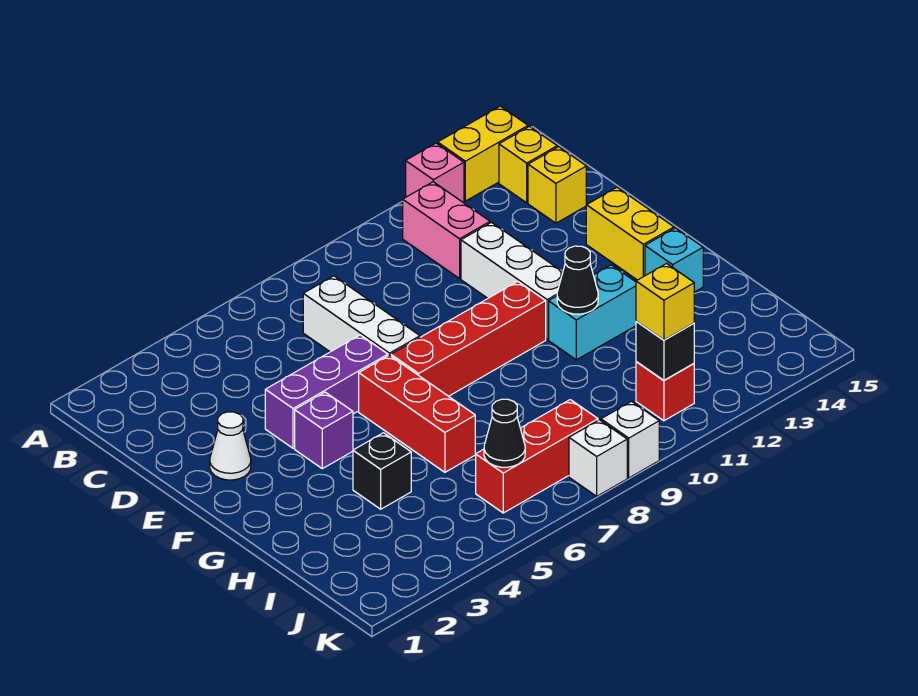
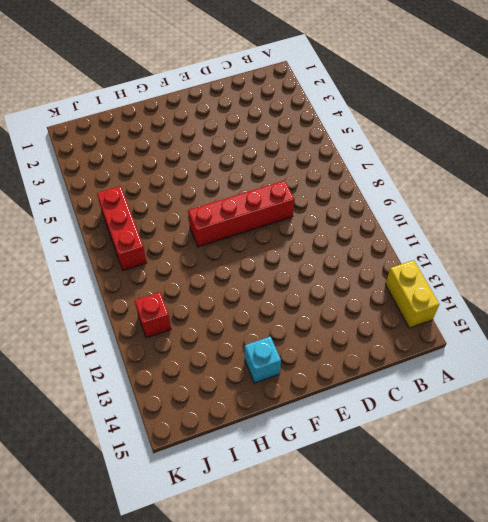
red brick D8:G8 level 1 -> red brick F7:F10 level 1
none -> pink brick A12 level 1
none -> pink brick B11:C11 level 1
none -> yellow brick B14 level 1

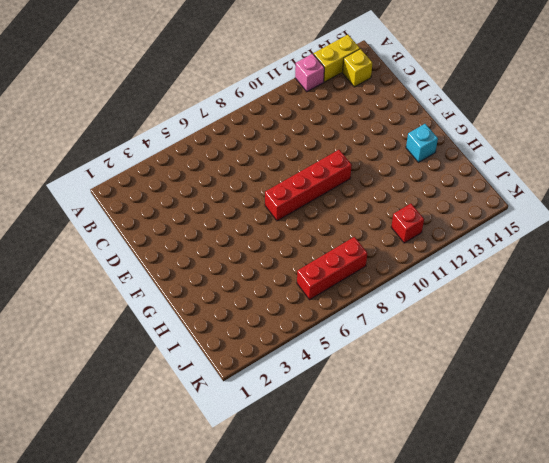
none -> pink brick B11:C11 level 1
none -> white brick C7:E7 level 1
none -> yellow brick C14 level 1

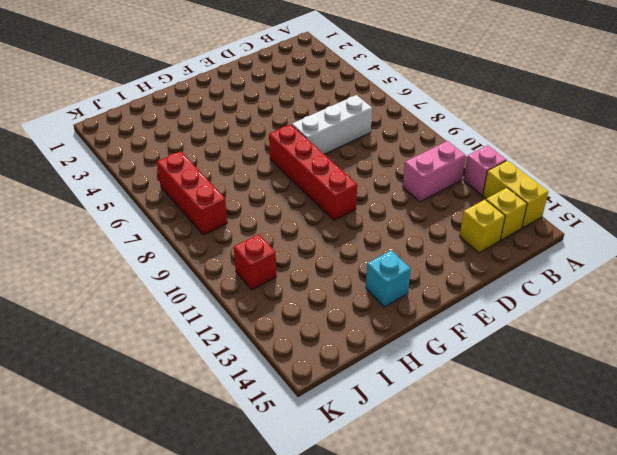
none -> white brick D11:F11 level 1
none -> white cone E2 level 1
none -> purple brick E4:E6 level 1

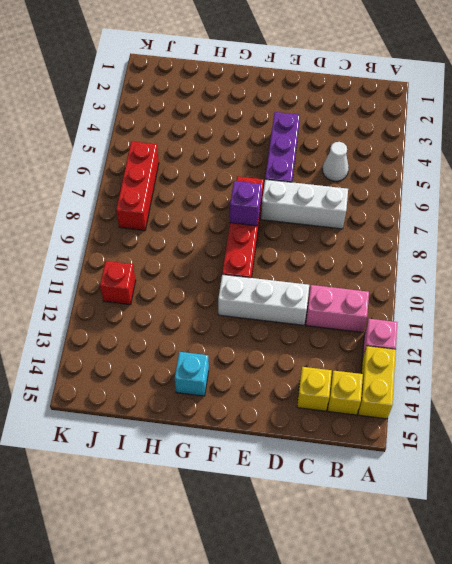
white cone C5 level 1 -> white cone E2 level 1
purple brick F8 level 2 -> purple brick F4 level 1
none -> yellow brick E14:F14 level 1
none -> red brick F6:H6 level 1
none -> cyan brick G11:G12 level 1

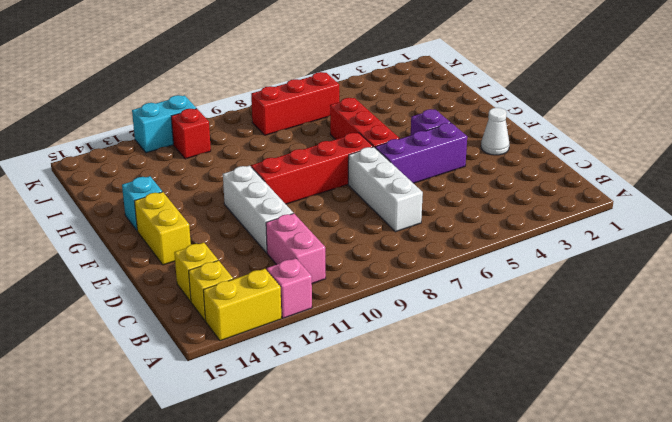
cyan brick K11:K12 level 1 -> cyan brick G11:G12 level 1
none -> black brick H4 level 1
none -> white brick K8 level 1
none -> white brick K9 level 1

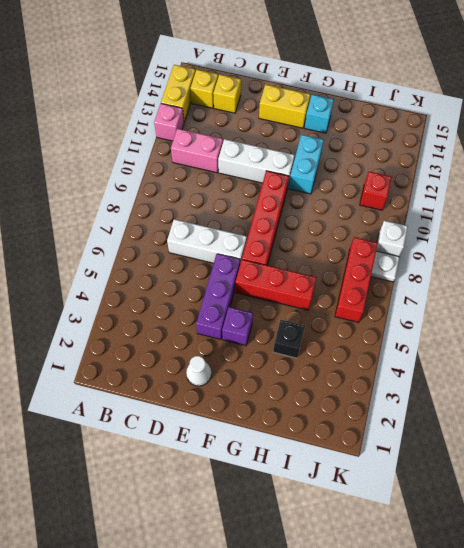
white plate K8 level 1 -> white brick K8 level 1
none -> black cone G11 level 2
none -> black cone J6 level 2
none -> black brick J11 level 2

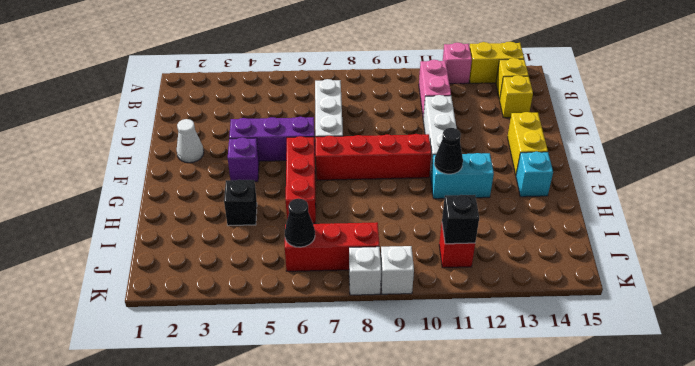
none -> yellow brick J11 level 3

